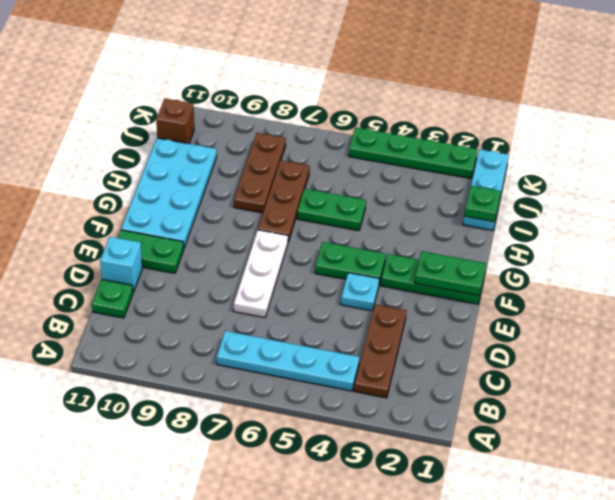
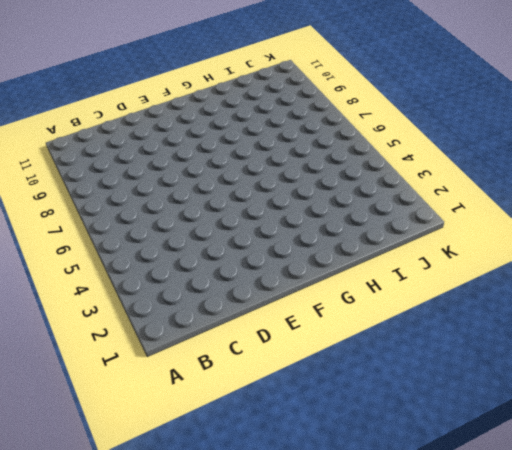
none -> brown plate B3:D3 level 1
none -> cyan plate B4:B7 level 1
none -> green plate C11 level 1

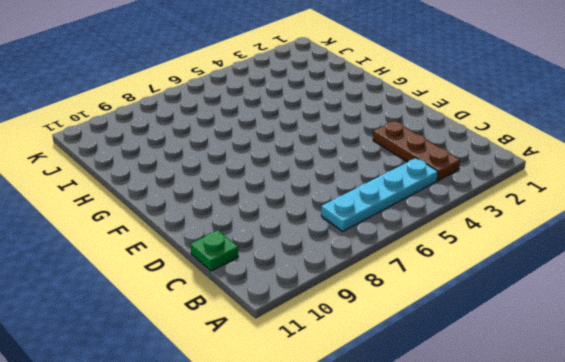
none -> white plate D7:F7 level 1
none -> cyan brick D11 level 1
none -> cyan plate E4 level 1

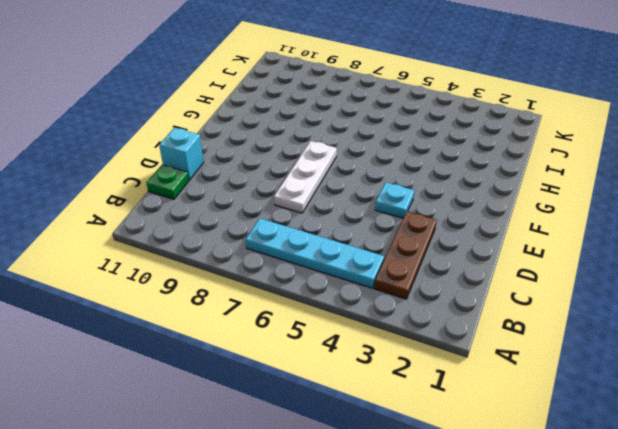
none -> green plate E10:E11 level 1
none -> green plate F1:F3 level 1
none -> green plate F4:F5 level 1

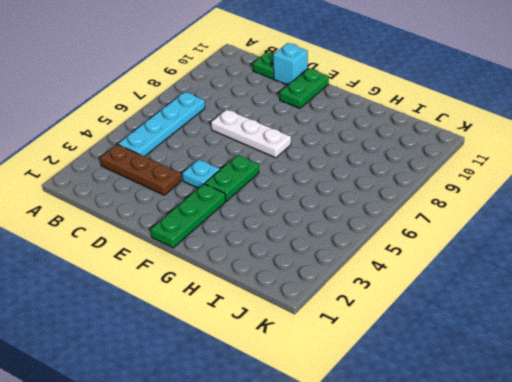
none -> cyan plate F10:I11 level 1
none -> brown plate G7:I7 level 1
none -> green plate H5:H6 level 1

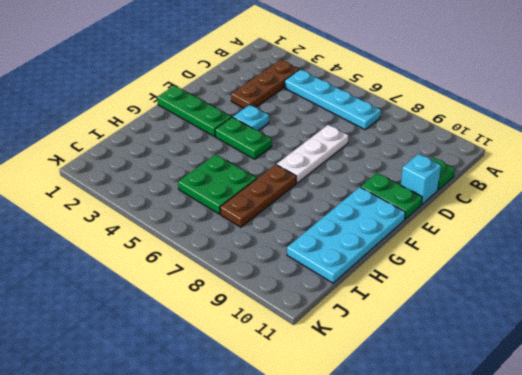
green plate H5:I6 level 1 -> green plate H5:H6 level 1
none -> brown plate H8:J8 level 1
none -> cyan plate I1:K1 level 1
none -> brown brick J11 level 1

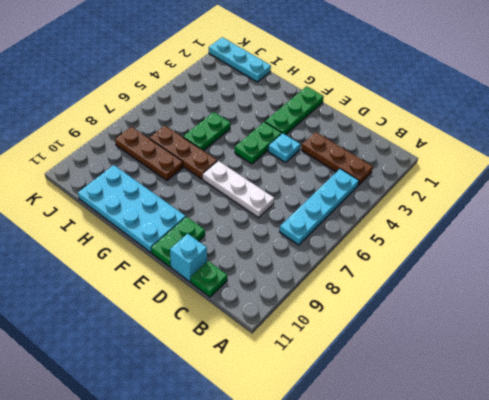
none -> brown brick J11 level 1
none -> green plate K2:K5 level 1
none -> green plate F1:F2 level 2

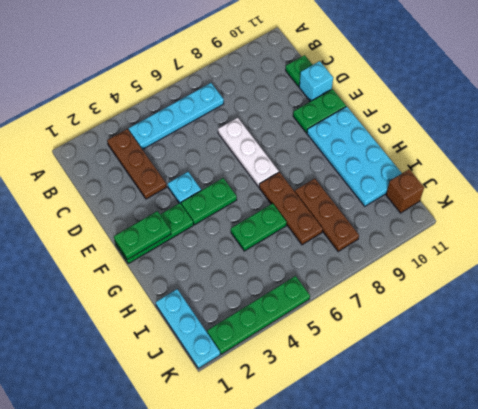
none -> green plate I1 level 2

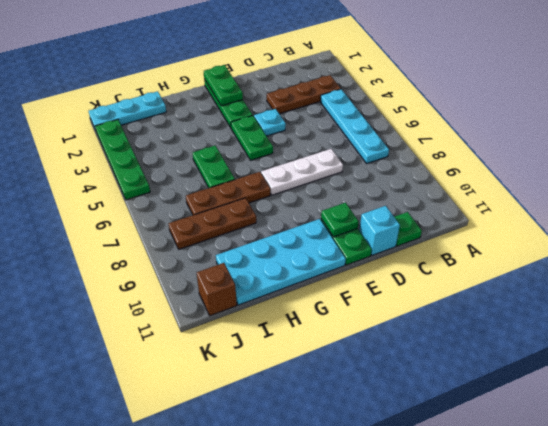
green plate E10 level 2 -> green plate I1 level 2

